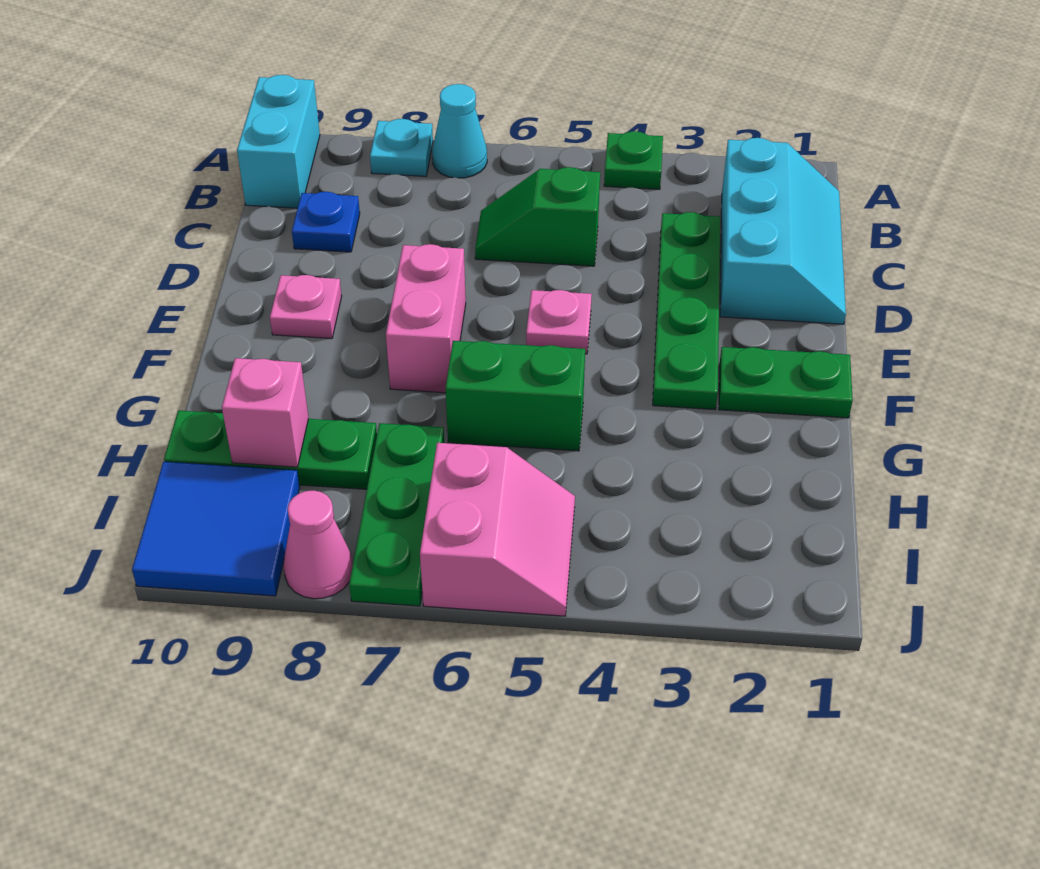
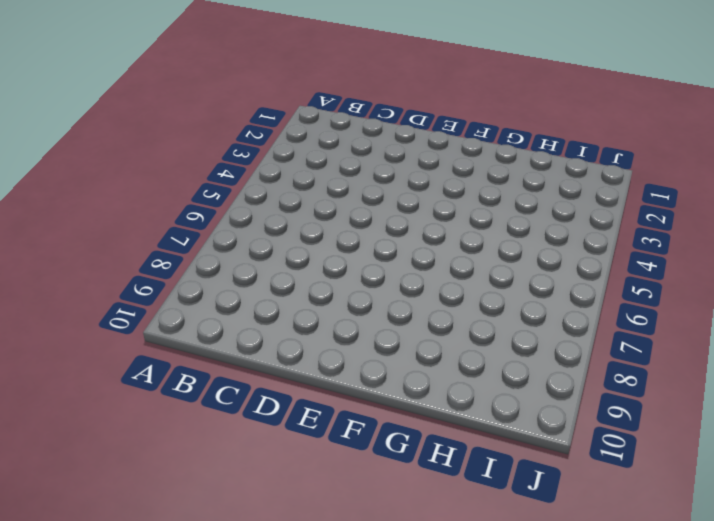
none -> green plate A4 level 1
none -> cyan cone A7 level 1
none -> cyan plate A8 level 1

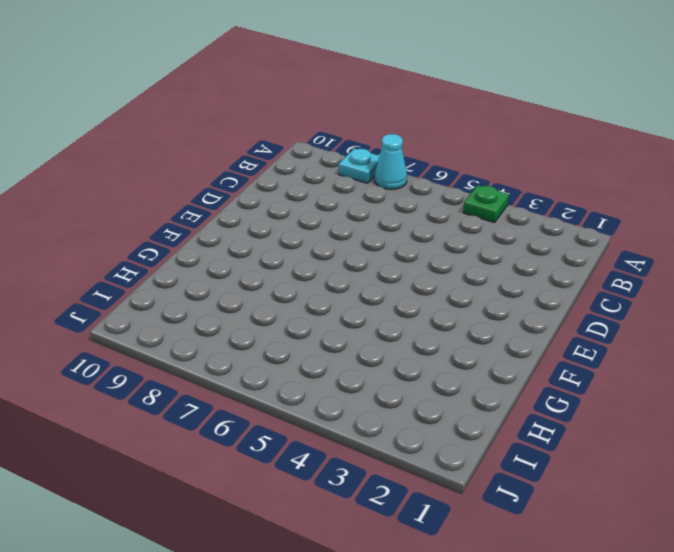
none -> cyan brick A10:B10 level 1
none -> cyan slope B1:D2 level 1 top 2
none -> green plate C3:F3 level 1

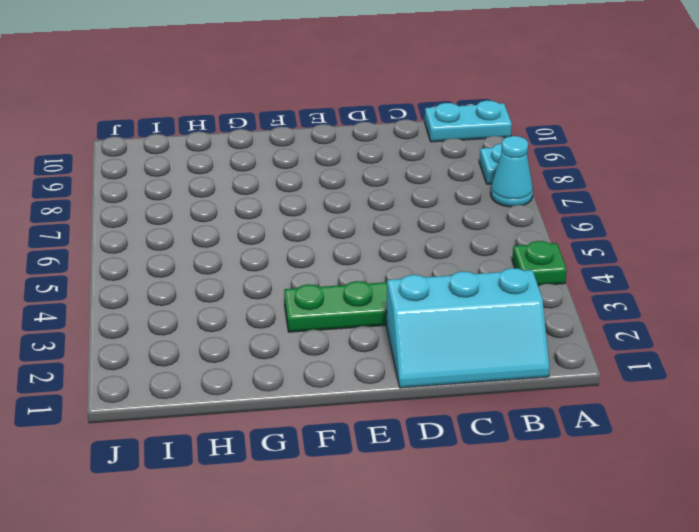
cyan plate A10:B10 level 1 -> cyan brick A10:B10 level 1
none -> green slope C5:C6 level 1 top 5
none -> blue plate C9 level 1
none -> pink plate E5 level 1

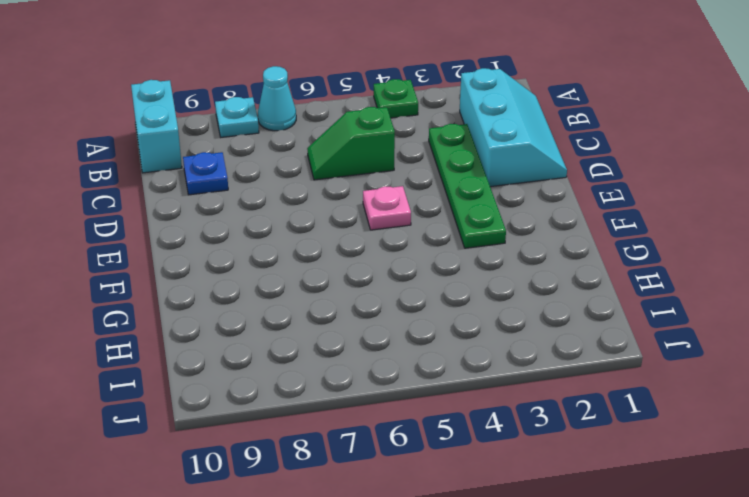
none -> pink brick E7:F7 level 1
none -> pink plate E9 level 1
none -> green plate F1:F2 level 1

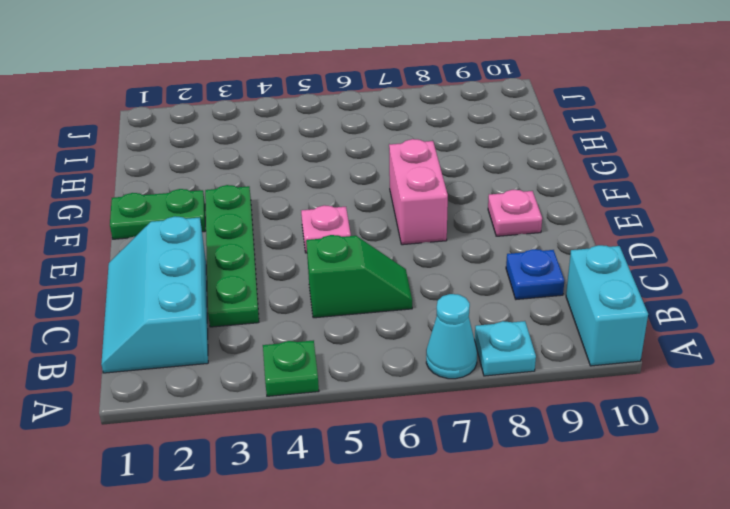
none -> green brick G5:G6 level 1
none -> green plate H7:J7 level 1
none -> green plate H8:H10 level 1

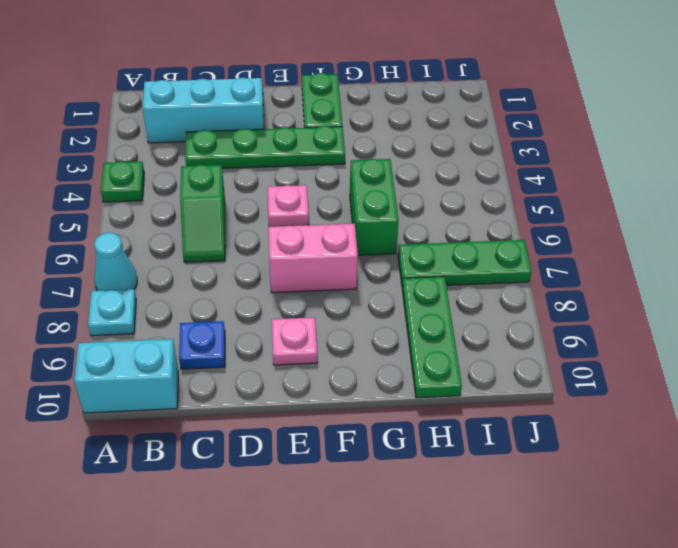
none -> pink slope I5:J6 level 1 top 6
none -> blue tile I9:J10 level 1
none -> pink cone J8 level 1

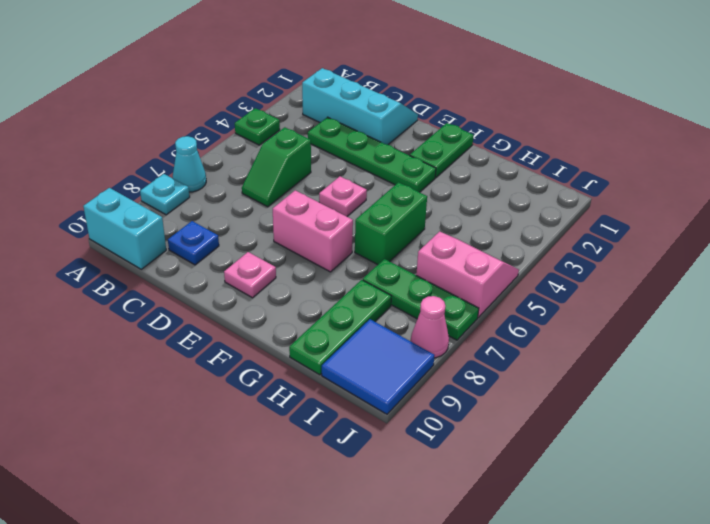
none -> pink brick H9 level 2

